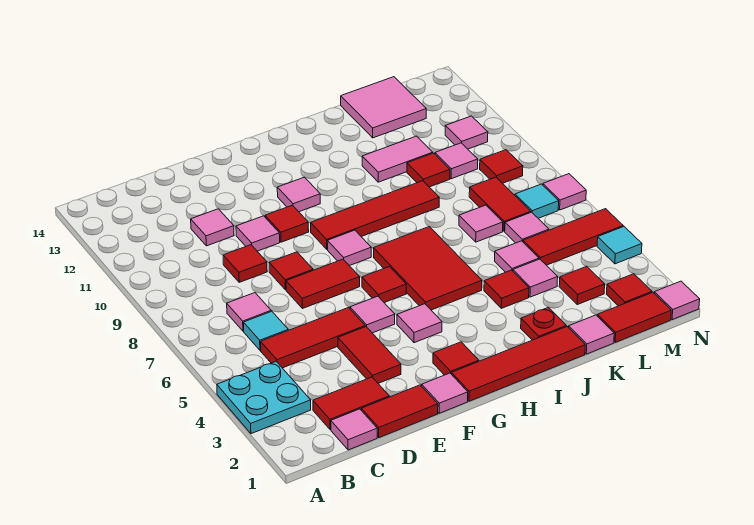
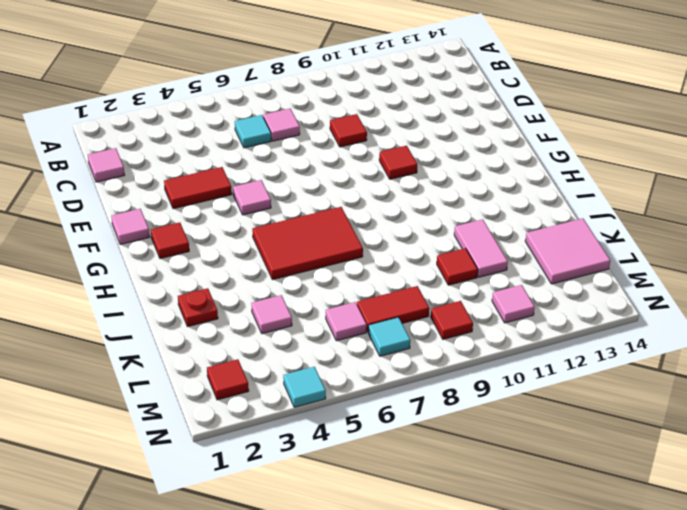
none -> cyan plate A3:B4 level 1
none -> red tile C2:D2 level 1
none -> red tile C5:E5 level 1
none -> red tile D1:E1 level 1

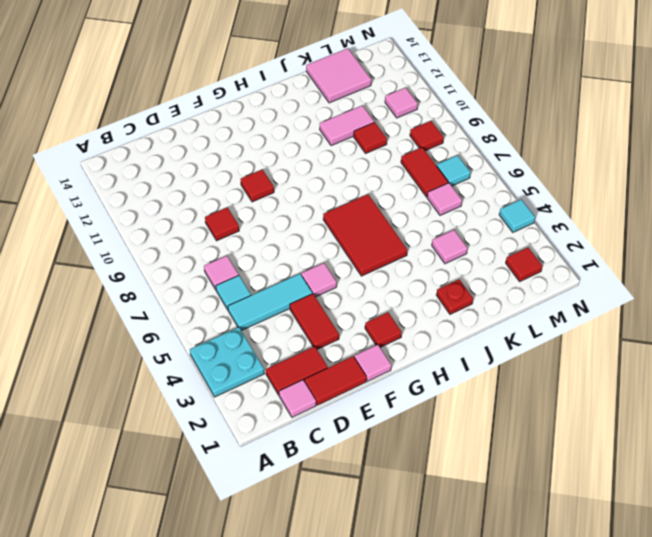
cyan tile C5:E5 level 1 -> red tile C5:E5 level 1
none -> pink tile D11 level 1
none -> red tile E7:F7 level 1
none -> red tile E8 level 1
none -> pink tile E10 level 1

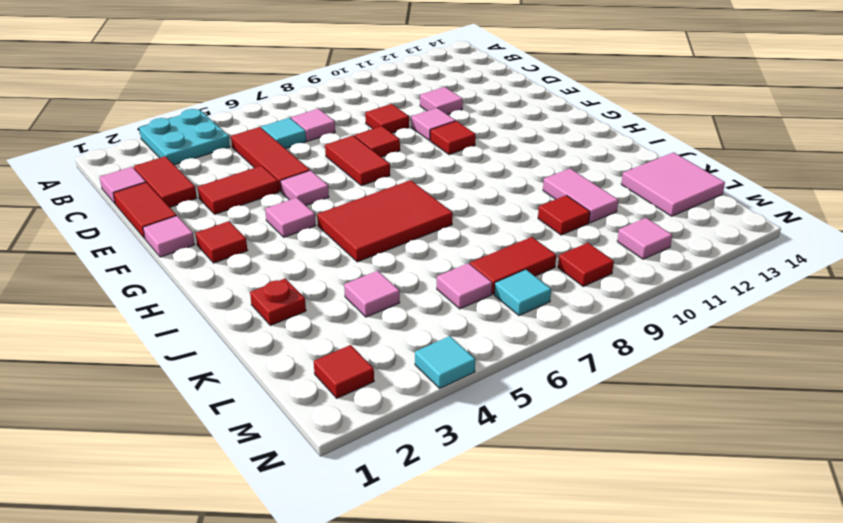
none -> red tile G1:J1 level 1
none -> red tile G6 level 1
none -> pink tile G8 level 1
none -> red tile G9:J9 level 1

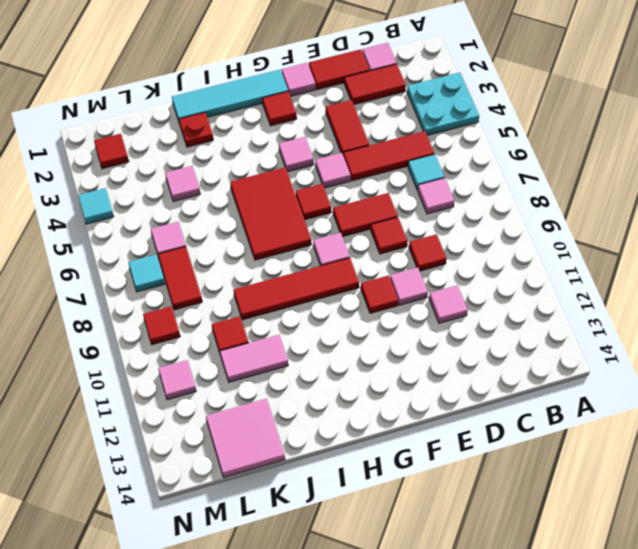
cyan tile G1:J1 level 1 -> red tile G1:J1 level 1
none -> pink tile G11 level 1
none -> red tile J4 level 1
none -> pink tile K1 level 1
none -> pink tile K5 level 1

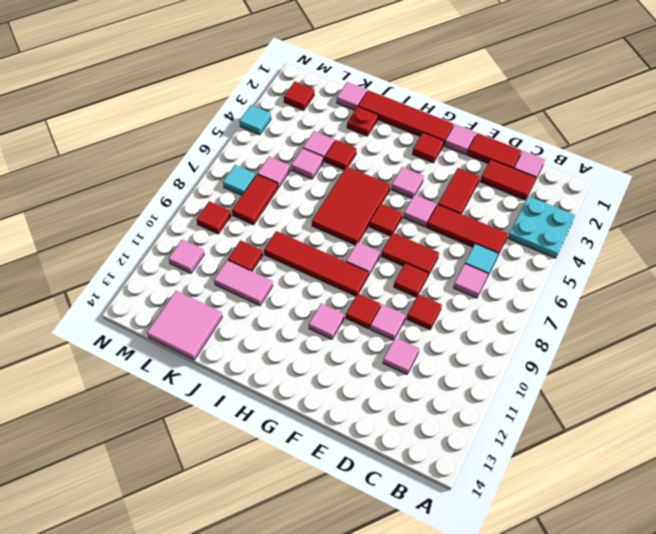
none -> pink tile K7 level 1
none -> red tile L1:M1 level 1
none -> red tile L3 level 1
none -> red tile L5:N5 level 1

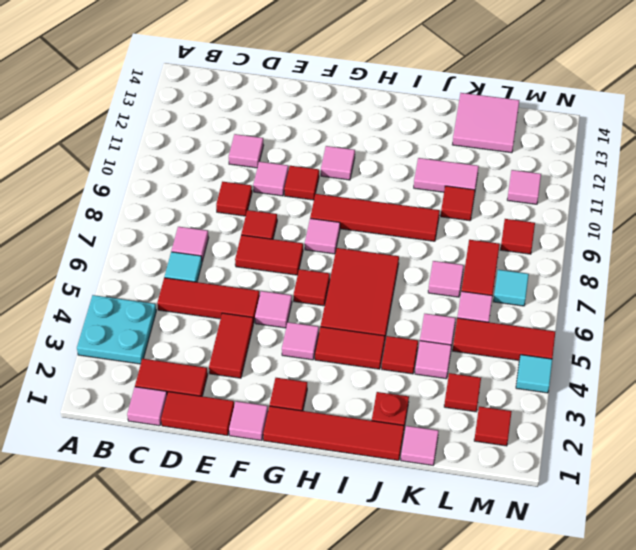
red tile H4:I4 level 1 -> red tile L1:M1 level 1
none -> pink tile L10 level 1
none -> pink tile N1 level 1
none -> pink tile N7 level 1

